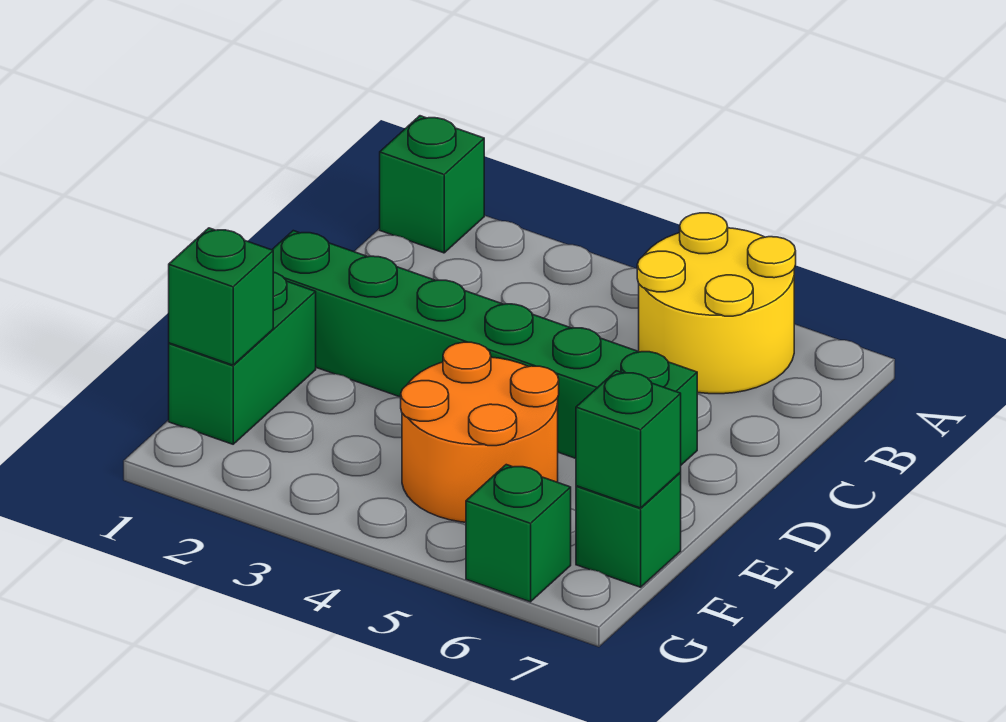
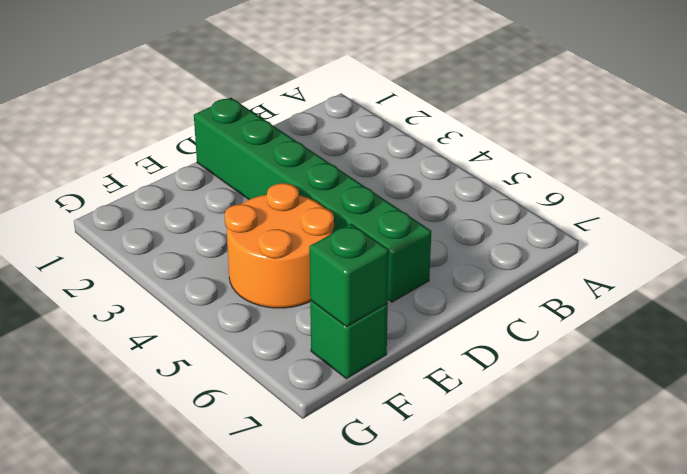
none -> green brick A1 level 1
none -> yellow round brick A5:B6 level 1

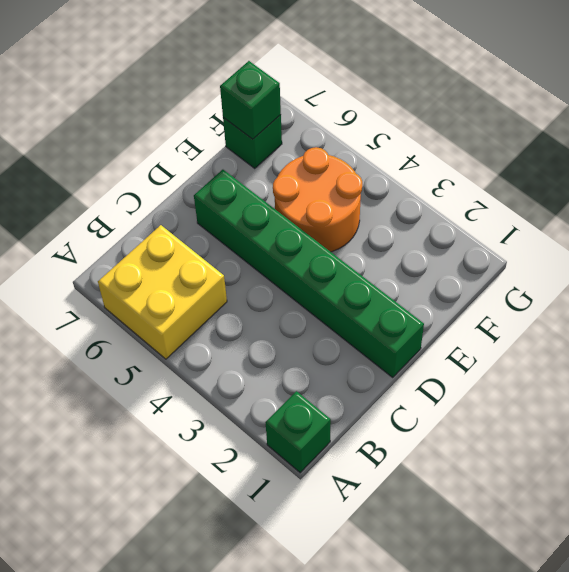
yellow brick A5:B6 level 1 -> yellow round brick A5:B6 level 1
none -> green brick E1:F1 level 1
none -> green brick G6 level 1

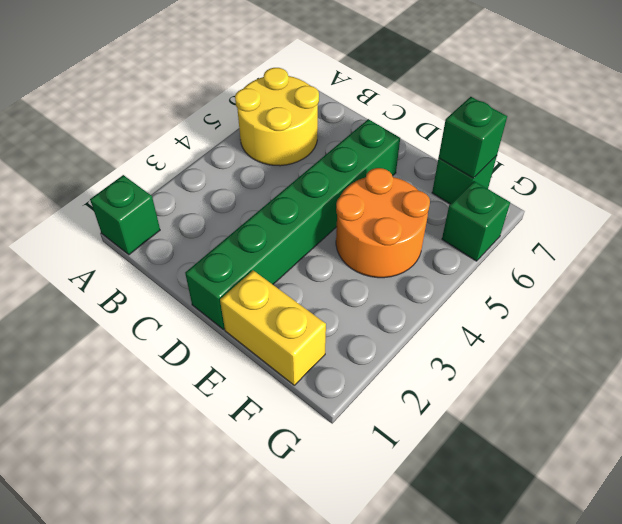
yellow brick E1:F1 level 1 -> green brick E1:F1 level 1
none -> green brick F1 level 2

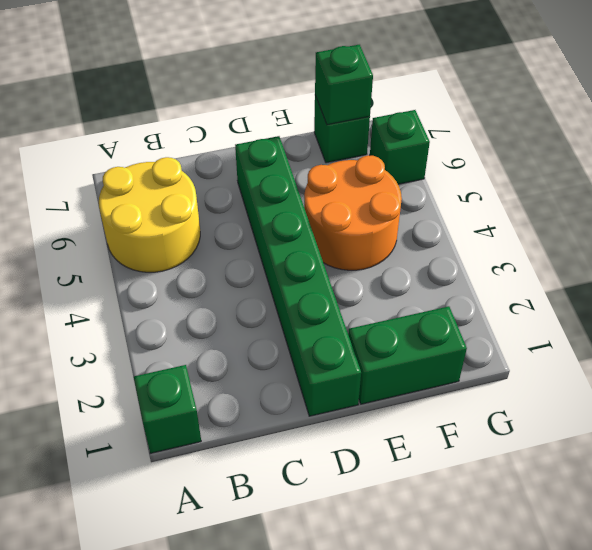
none -> green brick F1 level 2

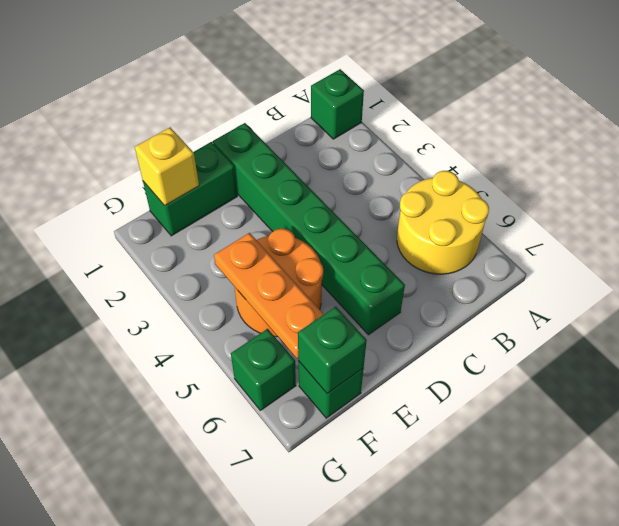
yellow brick F1 level 2 -> green brick F1 level 2
orange plate F4:F6 level 2 -> none

